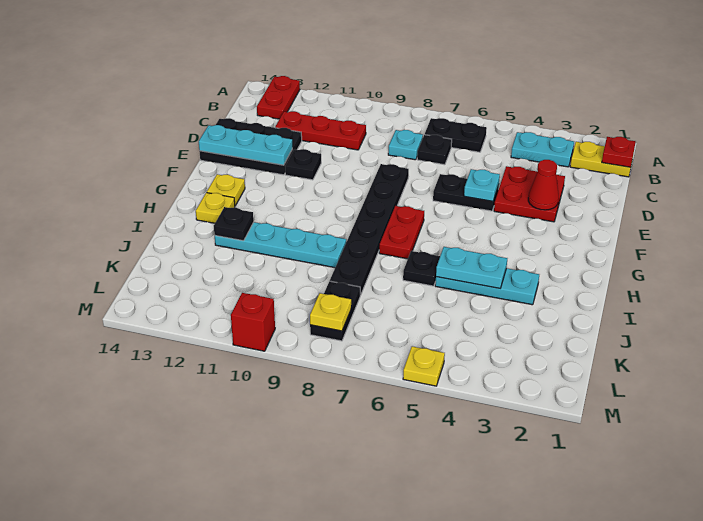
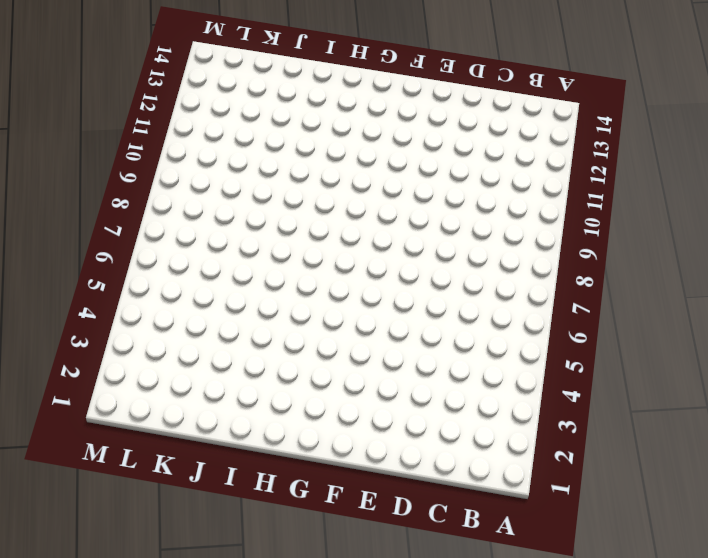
none -> red plate A13:B13 level 1
none -> yellow plate B1:B2 level 1
none -> cyan plate B3:B4 level 1

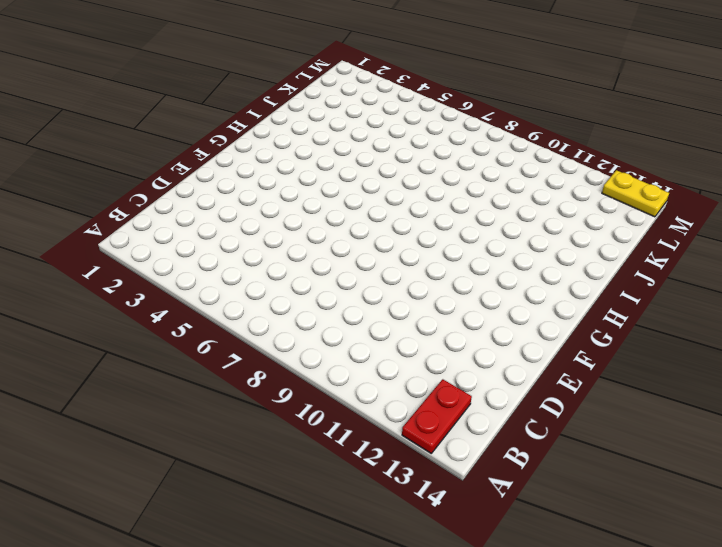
yellow plate M13:M14 level 1 -> yellow plate B1:B2 level 1
none -> cyan plate B3:B4 level 1
none -> black plate B6:B7 level 1
none -> black plate C7 level 1

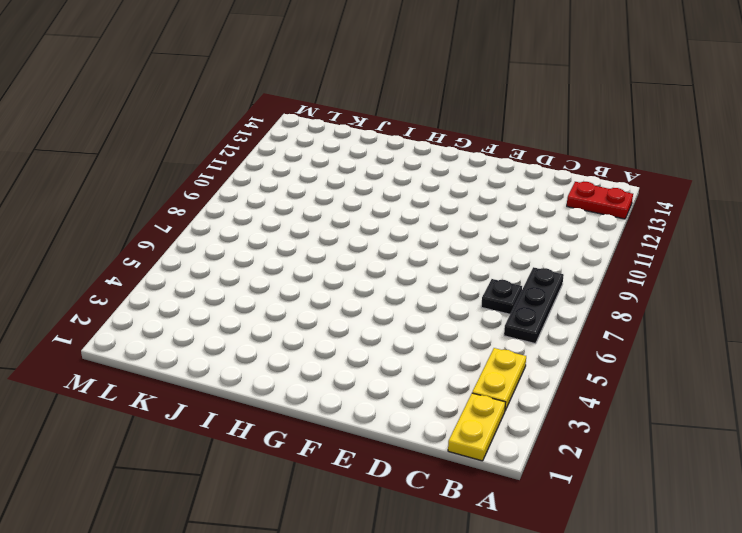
yellow plate B3:B4 level 1 -> cyan plate B3:B4 level 1
black plate B6:B8 level 1 -> black plate B6:B7 level 1
none -> cyan plate C8 level 1
none -> red plate C10:C12 level 1
none -> red plate D3:E4 level 1

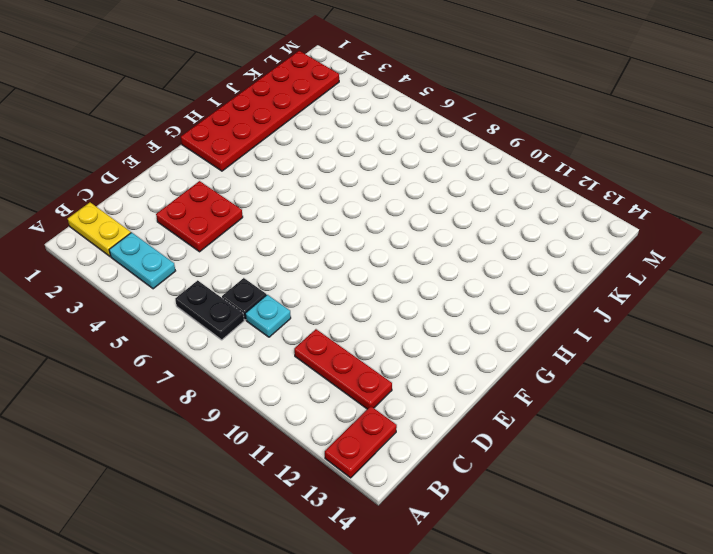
red plate G1:L2 level 1 -> none
none -> black plate D12:E14 level 1
none -> black plate E5:E6 level 1
none -> black plate E8:J8 level 1

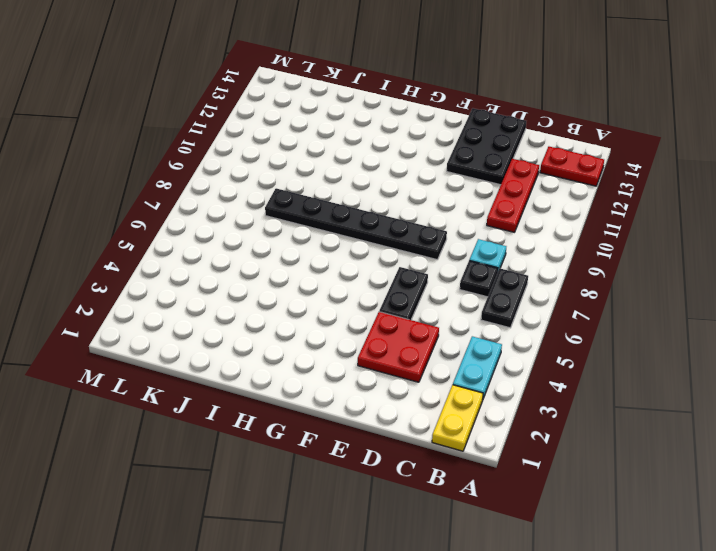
none -> black plate E11 level 1
none -> red plate G7:H7 level 1
none -> yellow plate G13 level 1

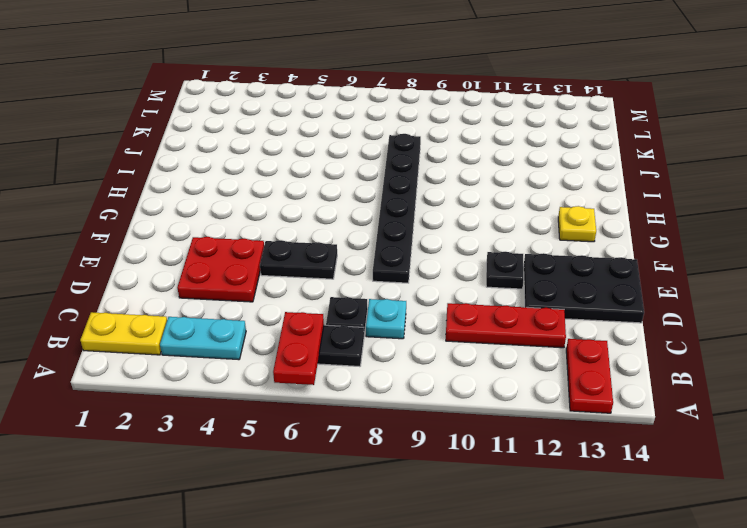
red plate A6:B6 level 2 -> red plate G7:H7 level 1
none -> yellow plate H13 level 1
none -> cyan plate I3:I5 level 1
none -> black plate I6 level 1

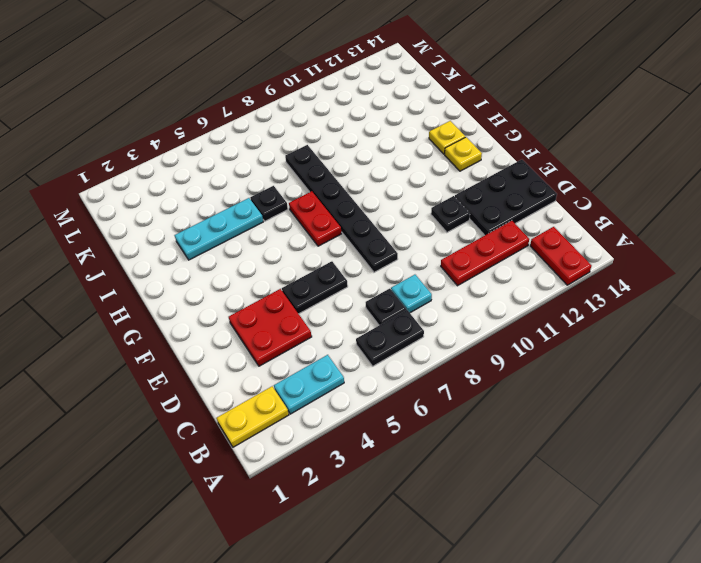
none -> cyan plate I9:I12 level 1
none -> black plate K8:L8 level 1
none -> yellow plate M5 level 1

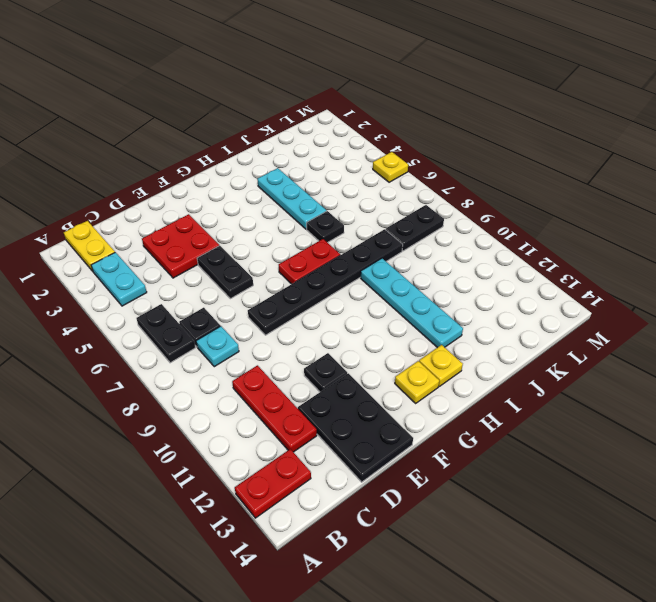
none -> red brick M10 level 1
none -> red plate B1 level 2
none -> red cone E3 level 2

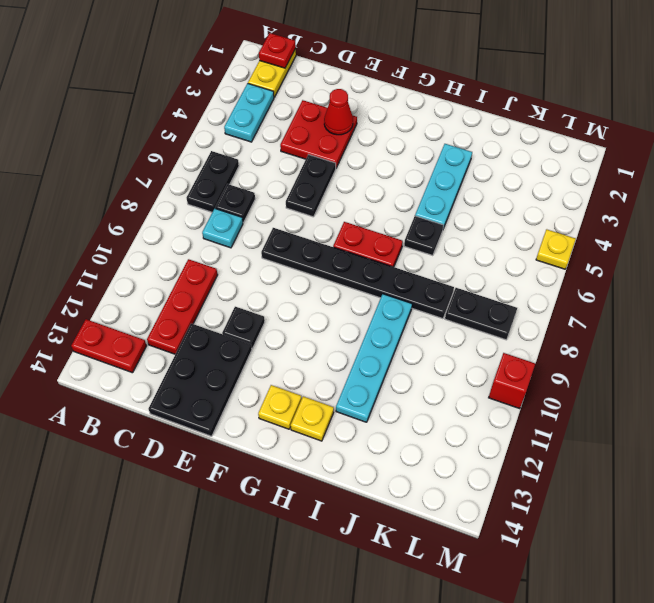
none -> cyan plate E5 level 2
none -> cyan plate E12:E14 level 2
none -> cyan plate I4:I5 level 2

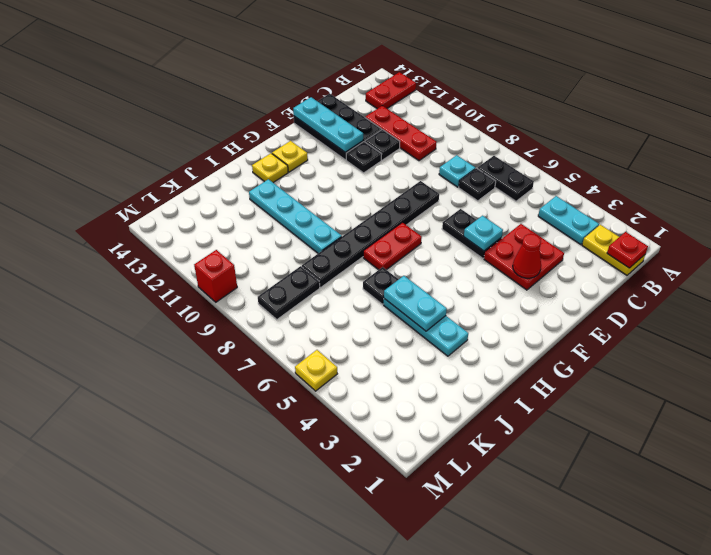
black plate D11 level 1 -> black plate I12 level 2
none -> yellow plate L8 level 2

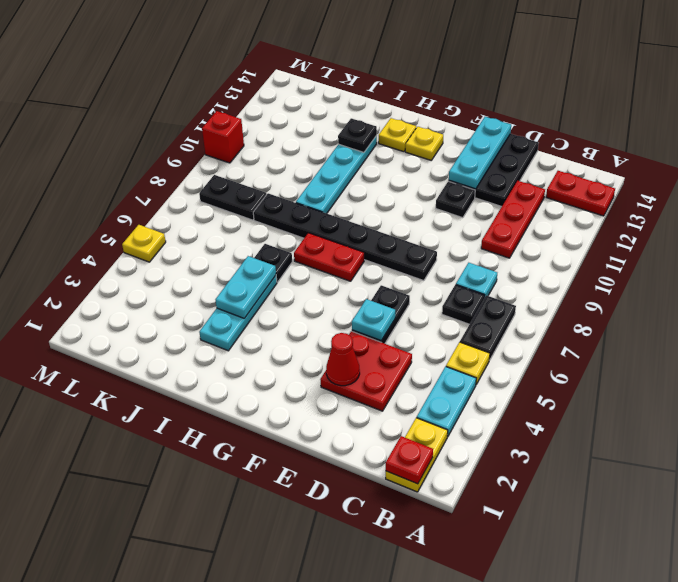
yellow plate B5 level 1 -> yellow plate L8 level 2

